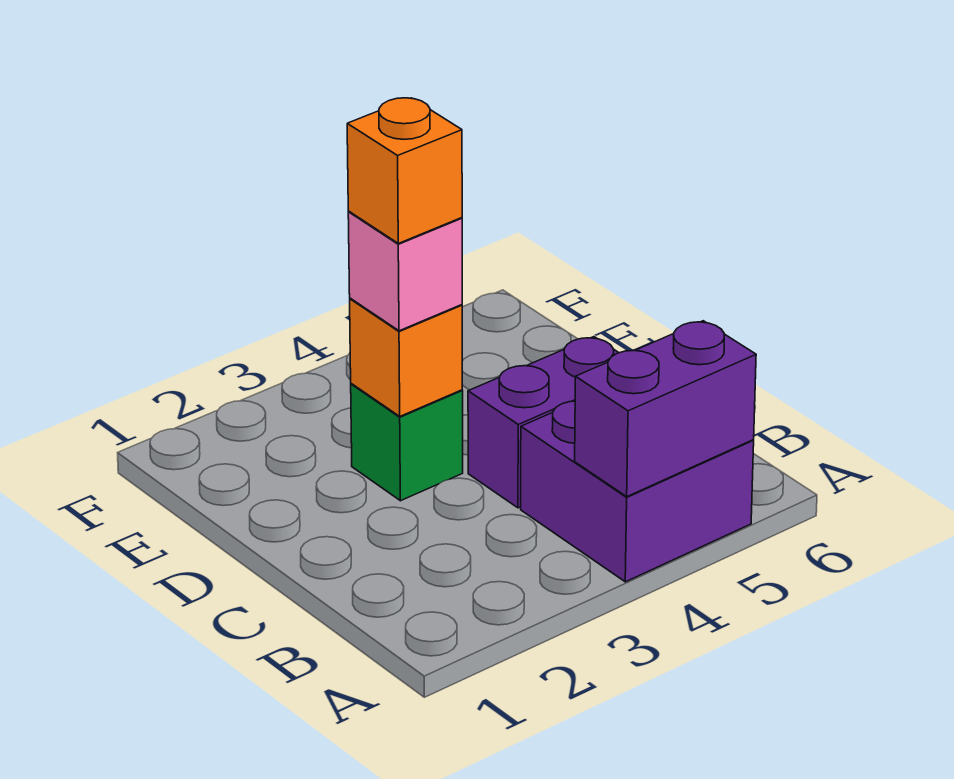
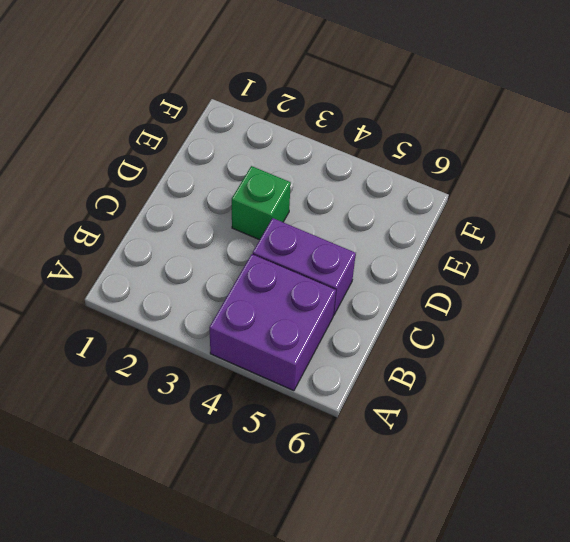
none -> purple brick A4:A5 level 2
none -> orange brick D3 level 2

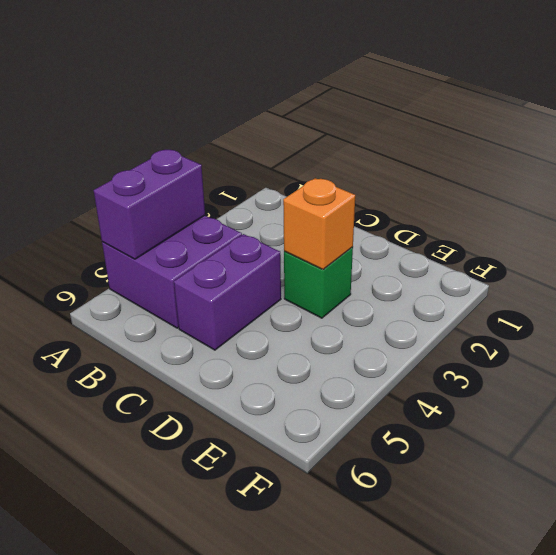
none -> pink brick D3 level 3
none -> orange brick D3 level 4

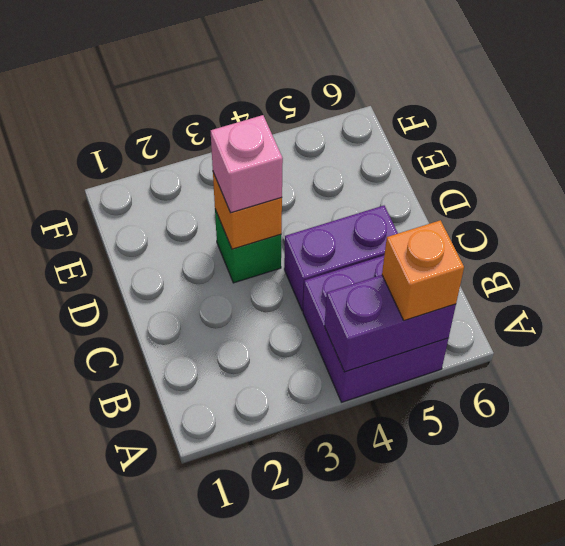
orange brick A5 level 3 -> orange brick D3 level 4

